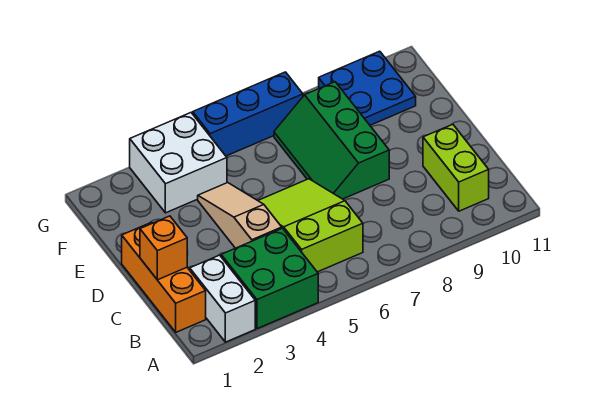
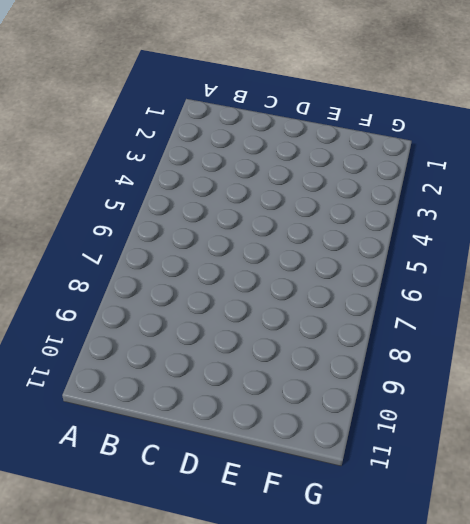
none -> white brick A2:B2 level 1
none -> green brick A3:B4 level 1

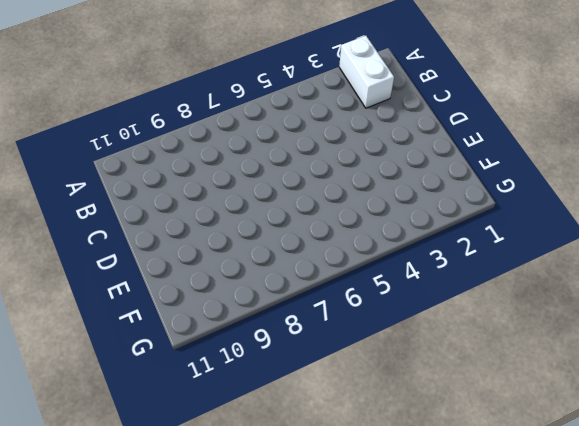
none -> green brick A3:B4 level 1
none -> orange brick B1:D1 level 1

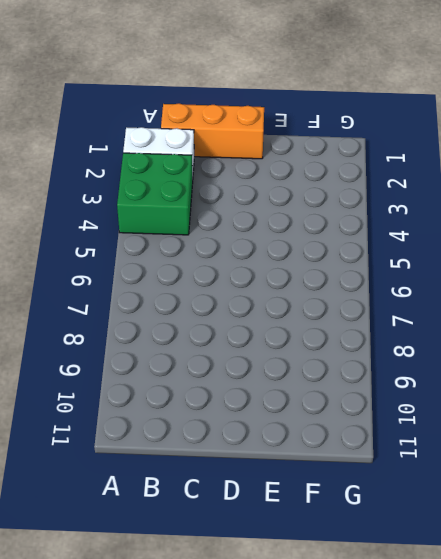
none -> lime slope B5:D6 level 1 top B
none -> lime brick B10:C10 level 1

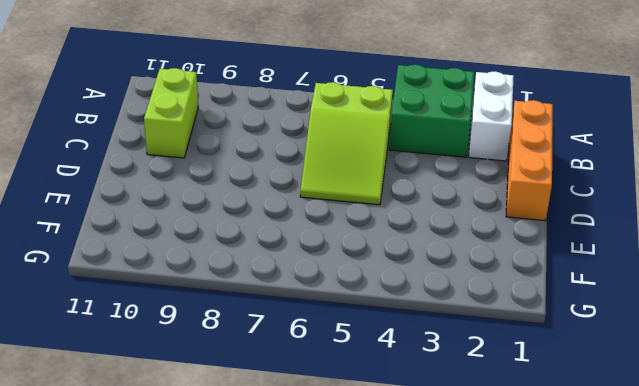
none -> tan slope C4:E4 level 1 top C
none -> green slope D7:F8 level 1 top 8

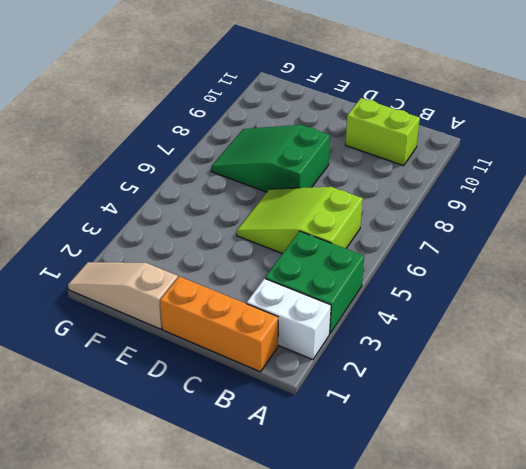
green slope D7:F8 level 1 top D -> green slope D7:F8 level 1 top 8
tan slope E1:G1 level 1 top E -> tan slope C4:E4 level 1 top C
none -> white brick F3:G4 level 1
none -> blue plate F9:G10 level 1

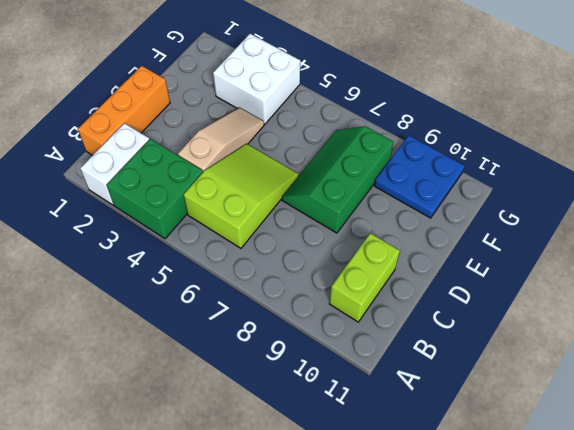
none -> blue brick G5:G7 level 1
none -> orange brick C1 level 2

